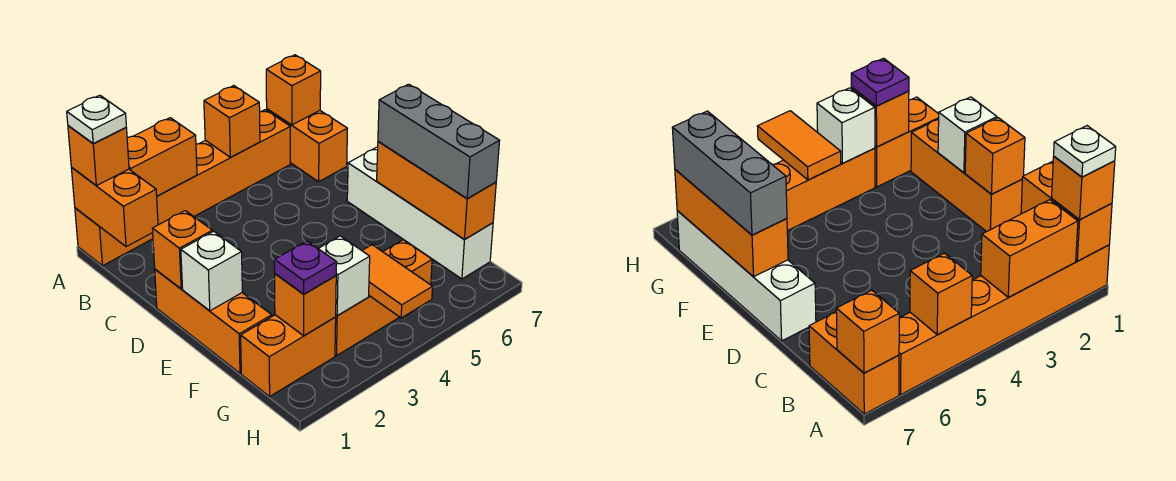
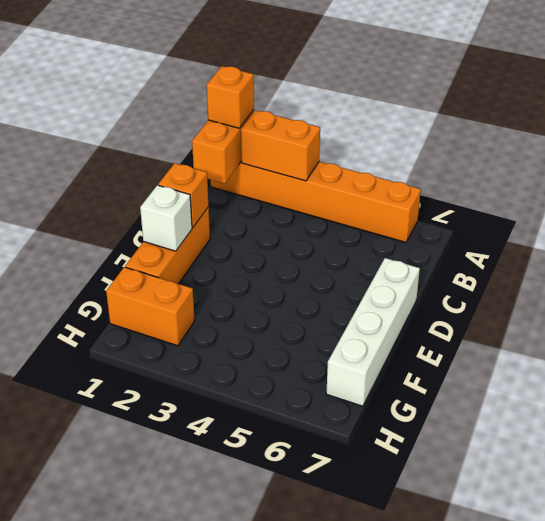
none -> orange brick A7:B7 level 1
none -> orange brick G3:G5 level 1
none -> orange brick A5 level 2

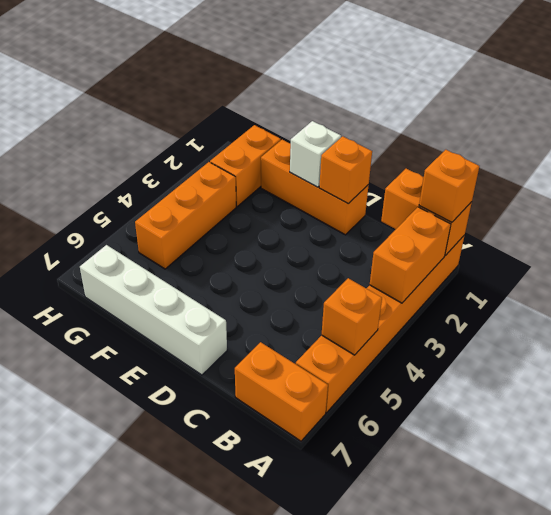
none -> orange brick A7 level 2
none -> orange brick E7:G7 level 2
none -> orange brick G2 level 2

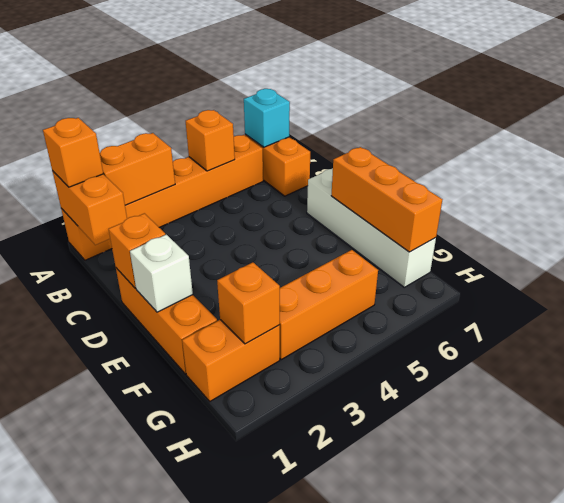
cyan brick A7 level 2 -> orange brick A7 level 2
none -> white brick G3 level 2
none -> orange tile G4:H4 level 2
none -> grey brick E7:G7 level 3

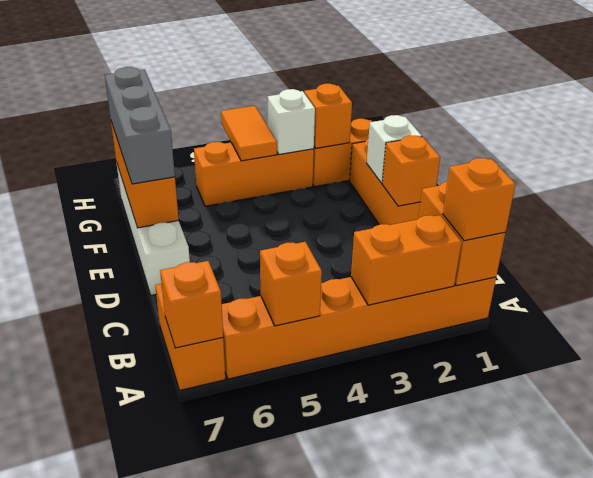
none -> purple plate G2 level 3
none -> white plate A1 level 4

